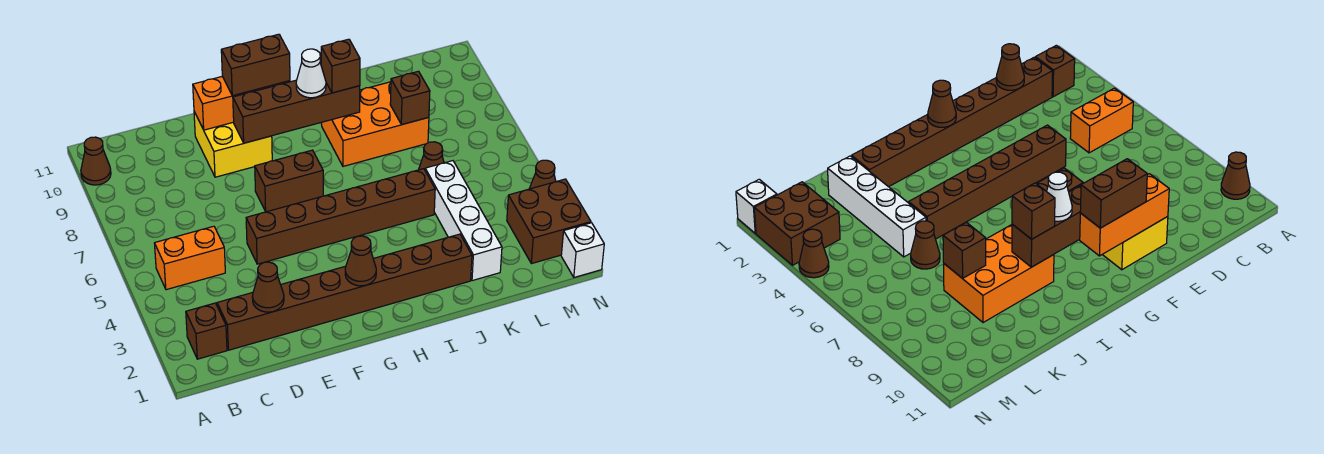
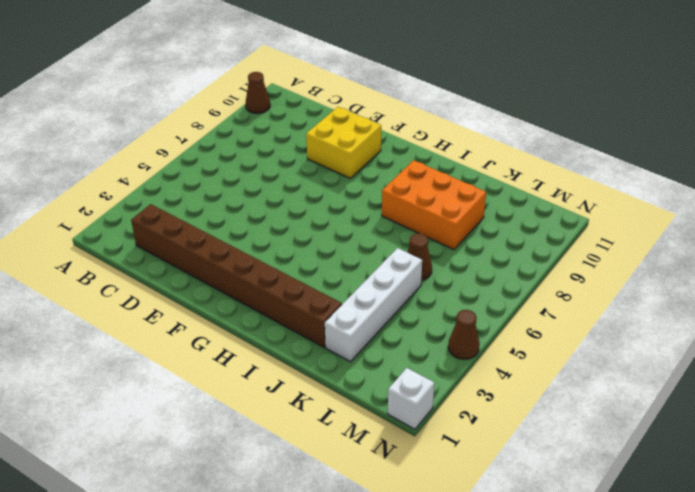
none -> brown brick B2 level 1
none -> orange brick B5:C5 level 1
none -> brown brick E5:J5 level 1

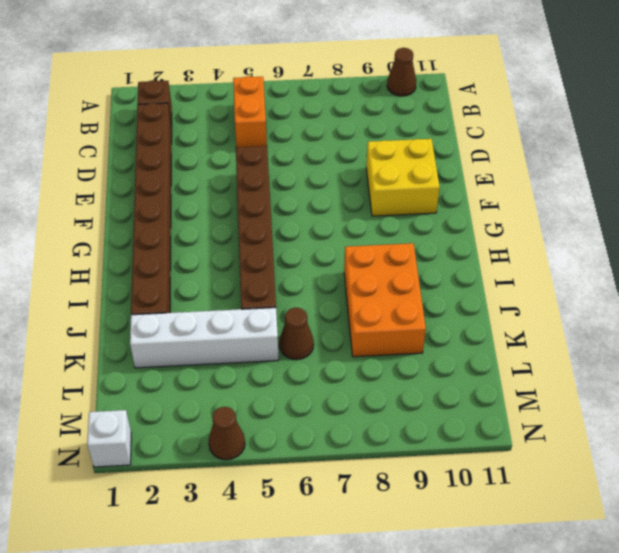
none -> brown brick F7:G7 level 1
none -> brown brick M2:N3 level 1
none -> brown cone D2 level 2

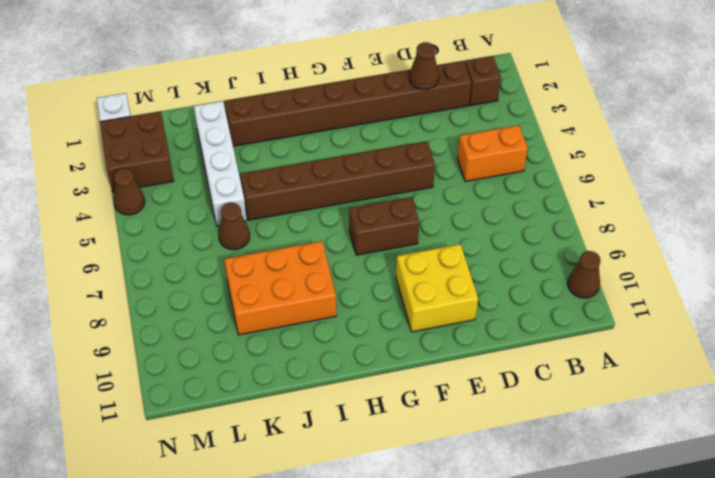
none -> orange brick E10:G10 level 2
none -> brown brick F9:I9 level 2
none -> brown cone G2 level 2

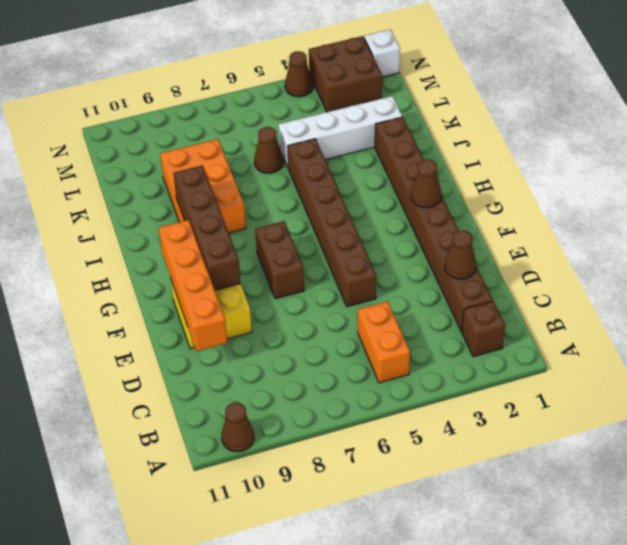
orange brick D10:G10 level 2 -> orange brick E10:G10 level 2
none -> brown brick K8 level 2
none -> brown brick F10:G10 level 3
none -> white cone H9 level 3

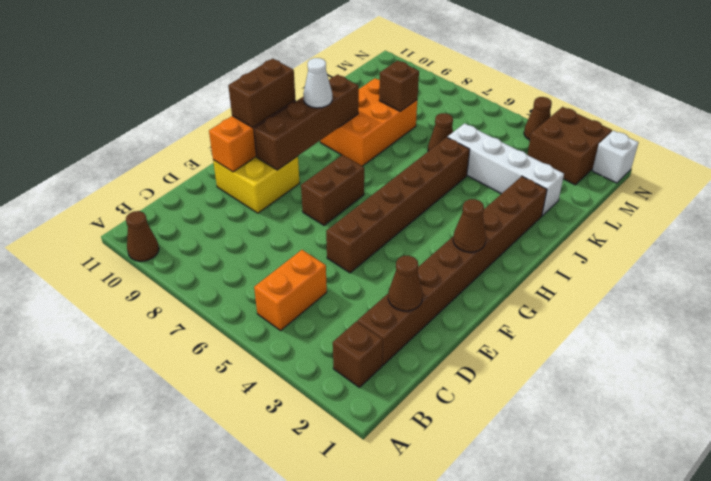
none -> brown brick I9 level 3

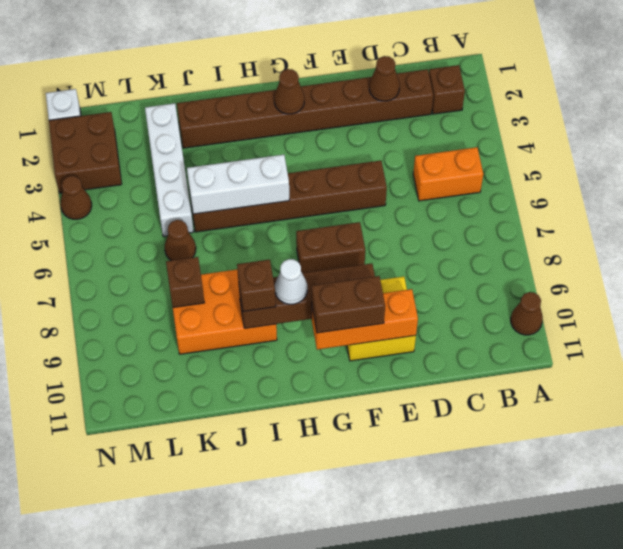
white brick H5:J5 level 2 -> none

